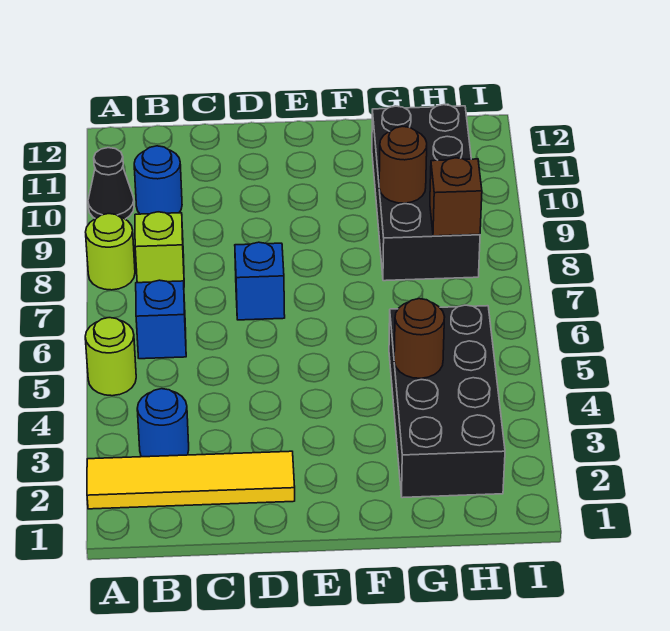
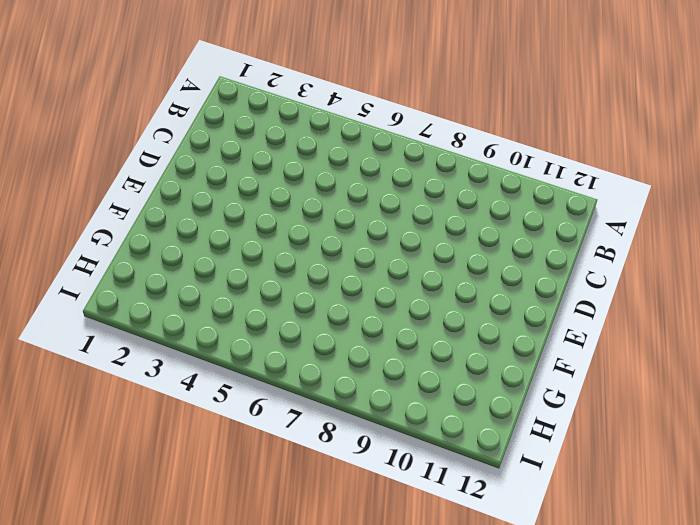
none -> yellow tile A2:D2 level 1
none -> lime round brick A5 level 1
none -> lime round brick A8 level 1

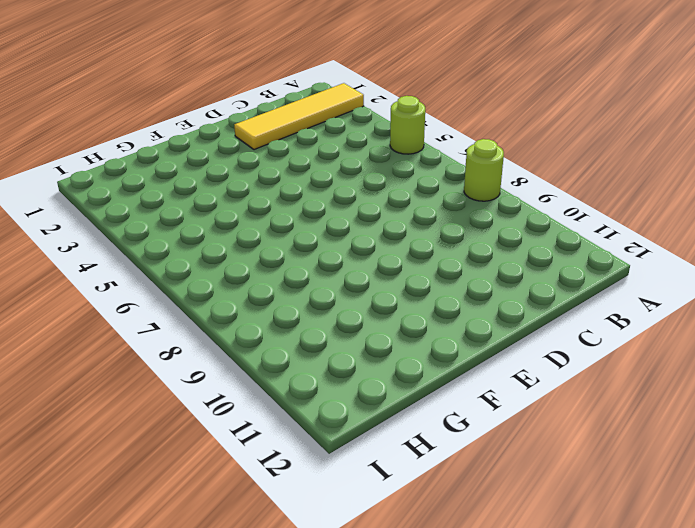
none -> black cone A10 level 1
none -> blue round brick B3 level 1
none -> blue brick B6 level 1

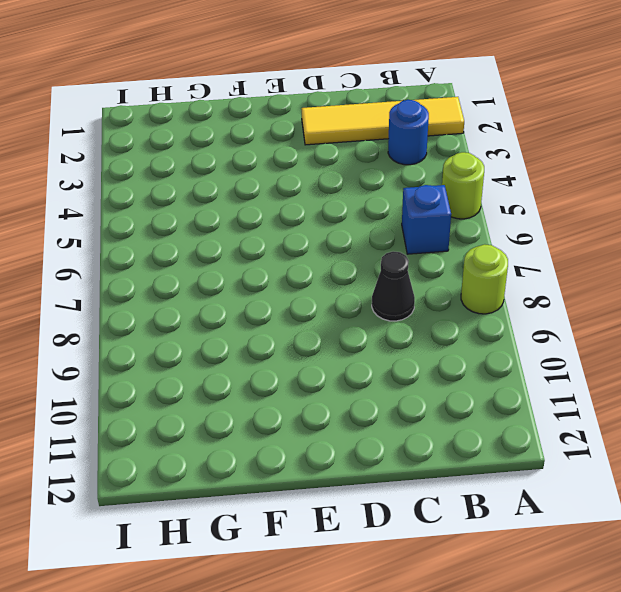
black cone C8 level 1 -> black cone A10 level 1
none -> lime brick B8 level 1
none -> blue round brick B10 level 1
none -> blue brick D7 level 1

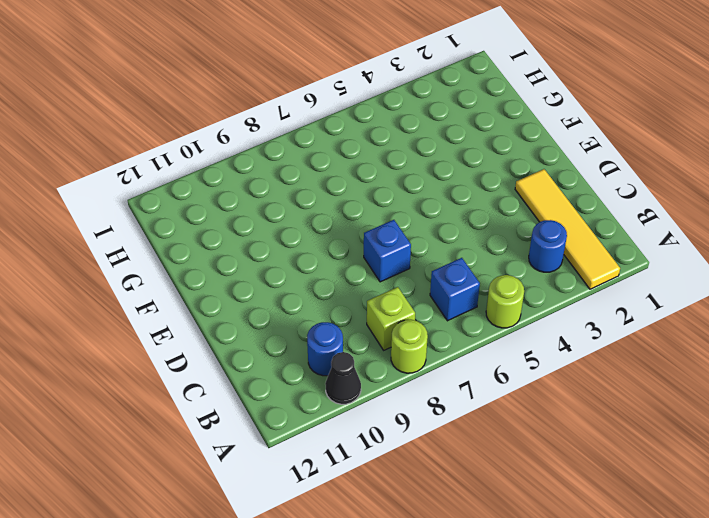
none -> black brick G2:H5 level 1
none -> black brick G8:H11 level 1
none -> brown round brick G4 level 2

